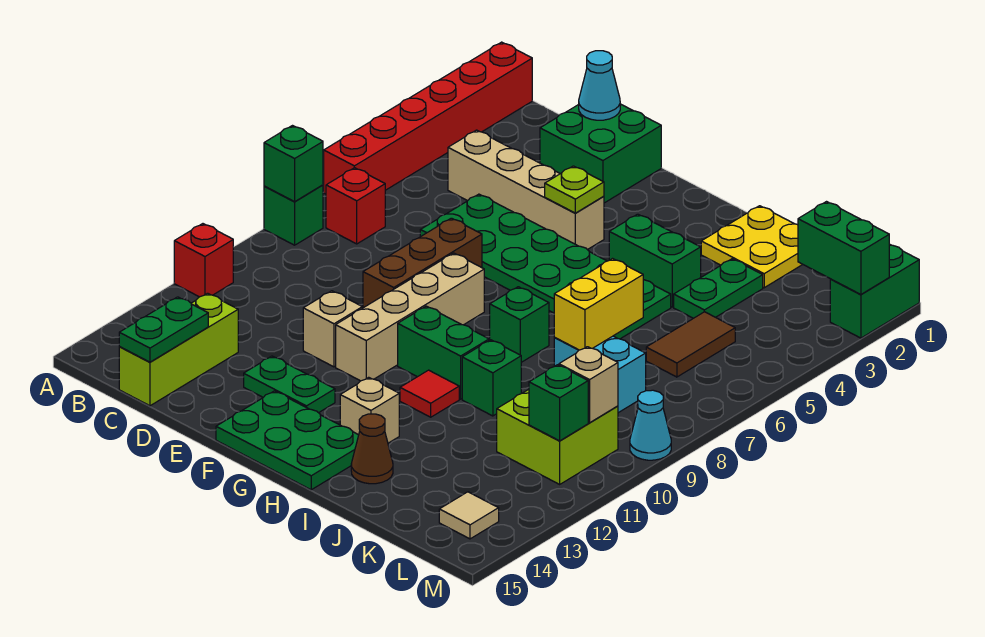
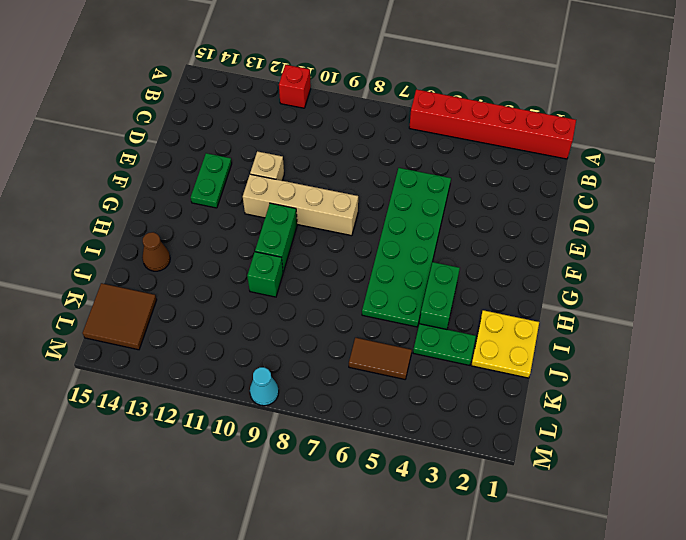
brown tile K14:L15 level 1 -> tan tile L14 level 1
none -> green brick A8 level 1
none -> red brick B7 level 1
none -> tan brick C4:F4 level 1
none -> lime brick C13:C15 level 1

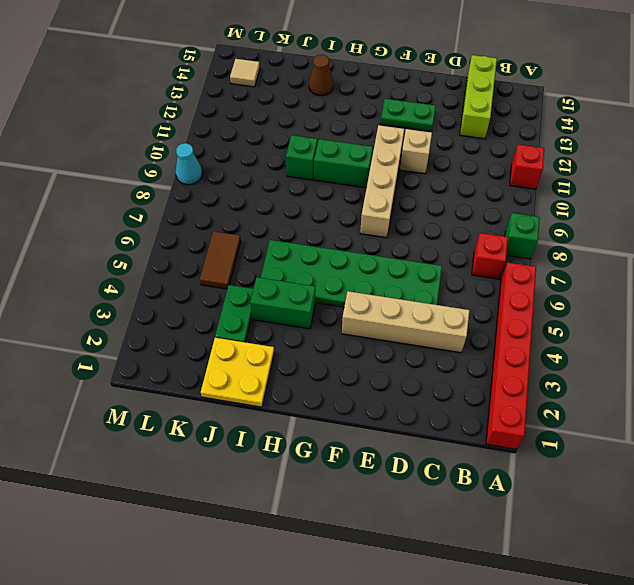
none -> green brick D1:E2 level 1
none -> brown brick E7:E9 level 1
none -> green plate F14:H15 level 1
none -> green brick H8 level 1

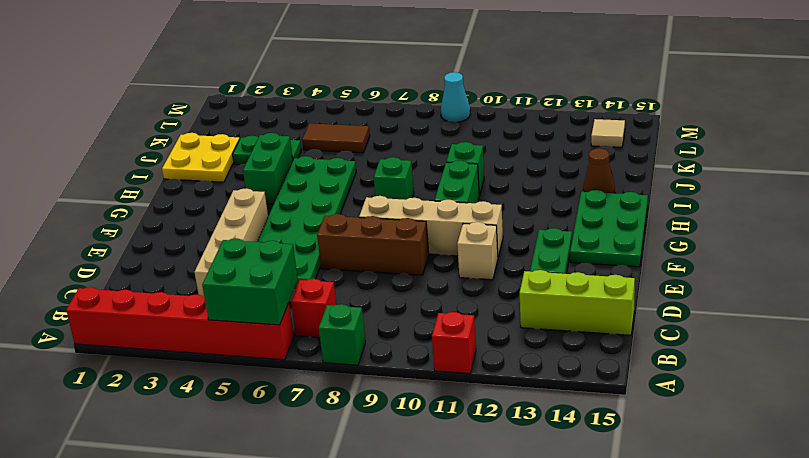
green brick A5:B6 level 2 -> green brick D1:E2 level 1
none -> red tile H11 level 1
none -> tan brick H13 level 1
none -> cyan brick J8:K8 level 1
none -> lime brick K10:L11 level 1

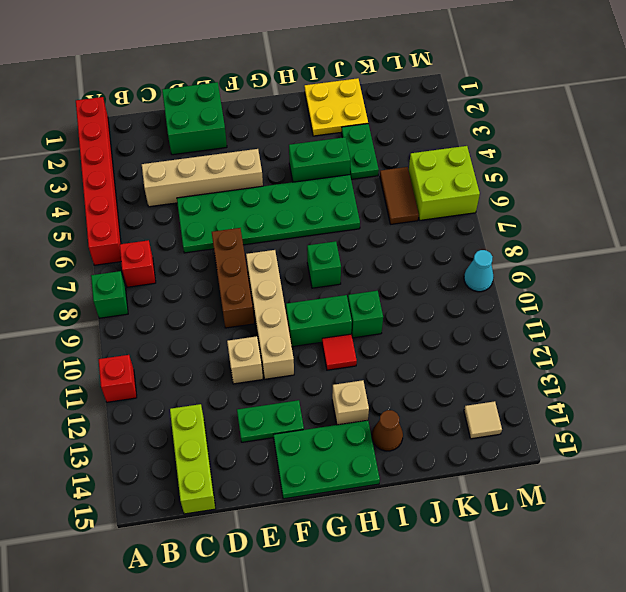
lime brick L5:M6 level 1 -> lime brick K10:L11 level 1
none -> cyan brick J8:K8 level 1
none -> green brick M1:M2 level 1
none -> green brick A8 level 2
none -> green plate C14:C15 level 2

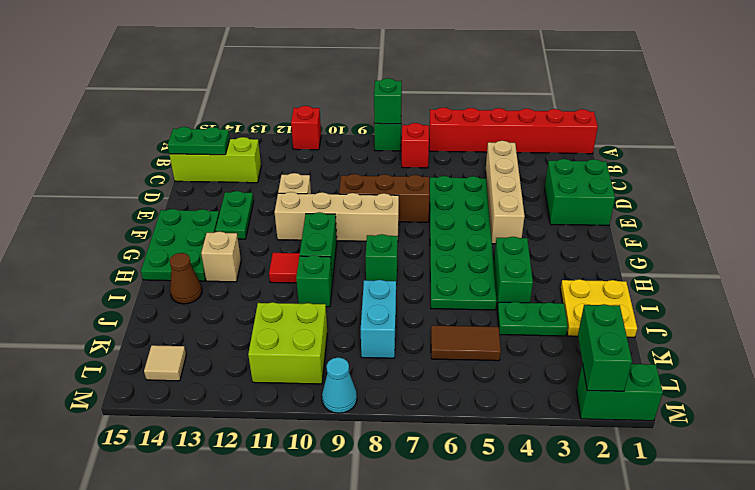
none -> cyan cone D1 level 2
none -> lime plate F4 level 2
none -> yellow brick J7:J8 level 2
none -> tan brick L10 level 2

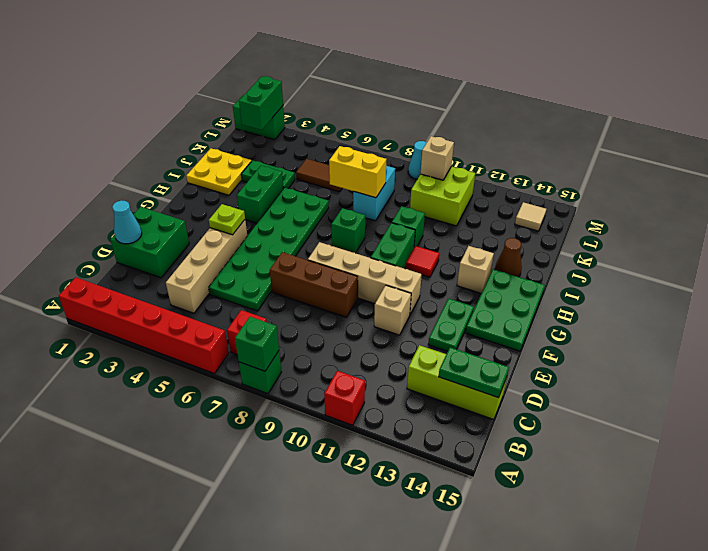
none -> green brick L11 level 2

